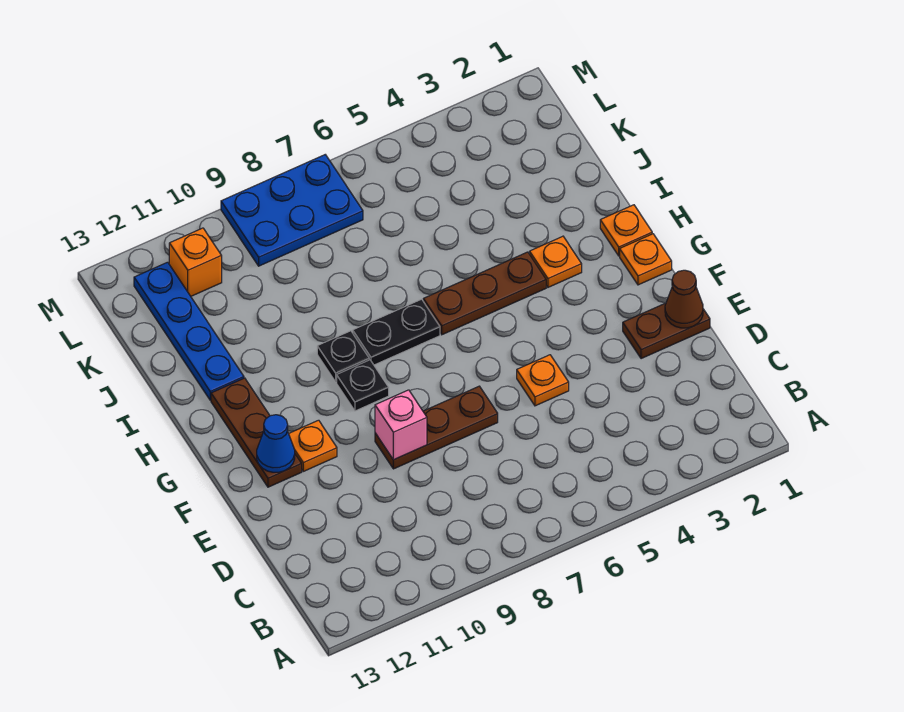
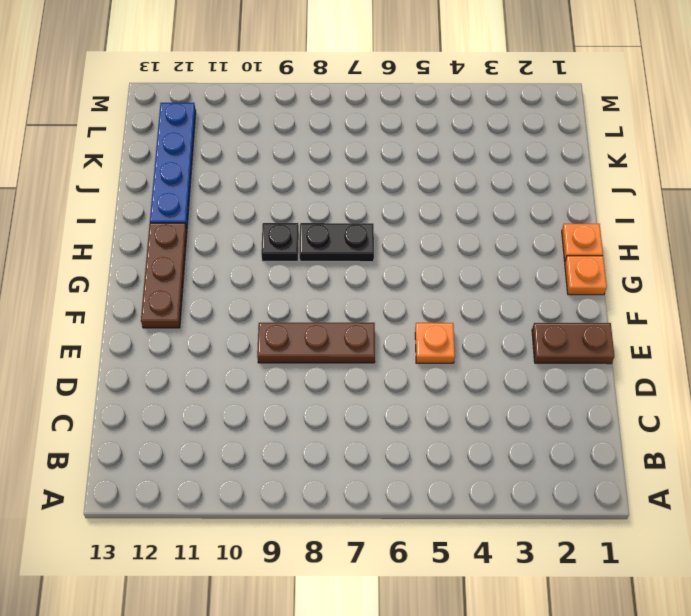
none -> orange plate F11 level 1
none -> black plate G9 level 1
none -> orange plate H3 level 1

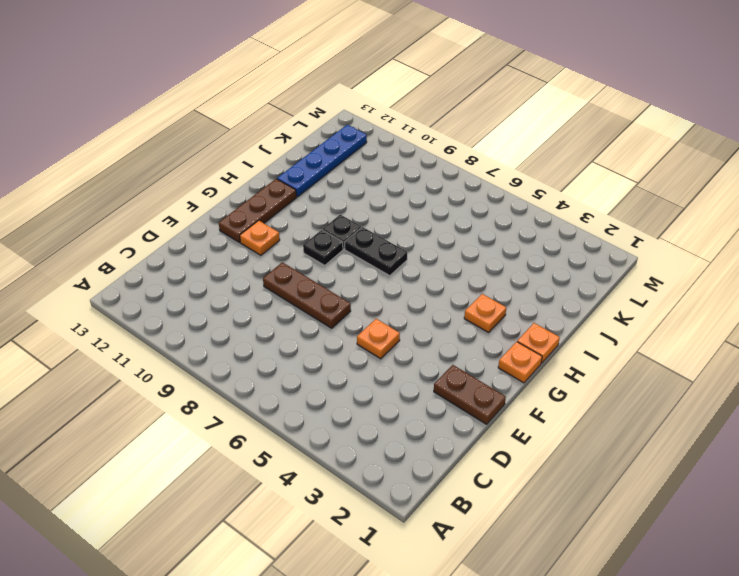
none -> brown plate H4:H6 level 1
none -> blue plate L7:M9 level 1
none -> orange brick L11 level 1

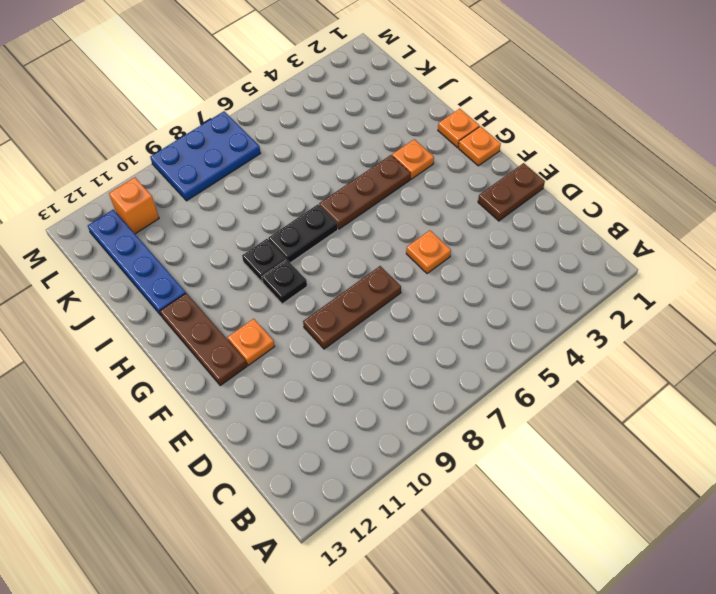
none -> brown cone E1 level 2
none -> pink brick E9 level 2
none -> blue cone F12 level 2

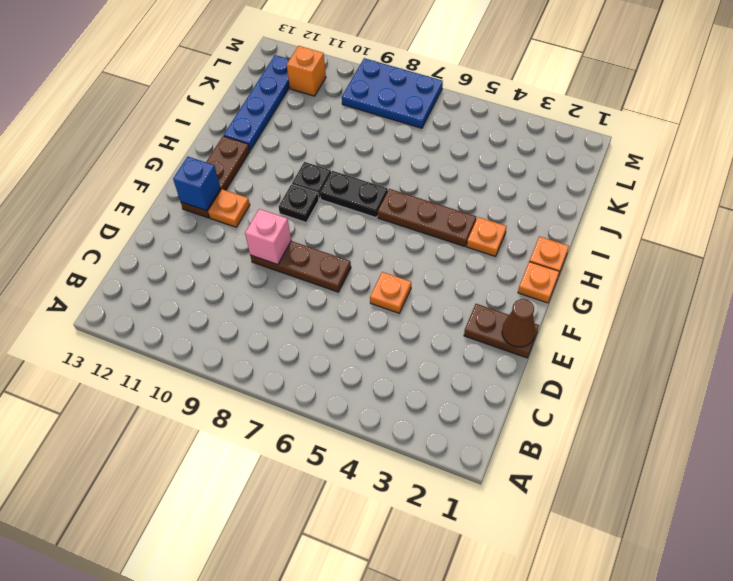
blue brick F12 level 2 -> blue cone F12 level 2

